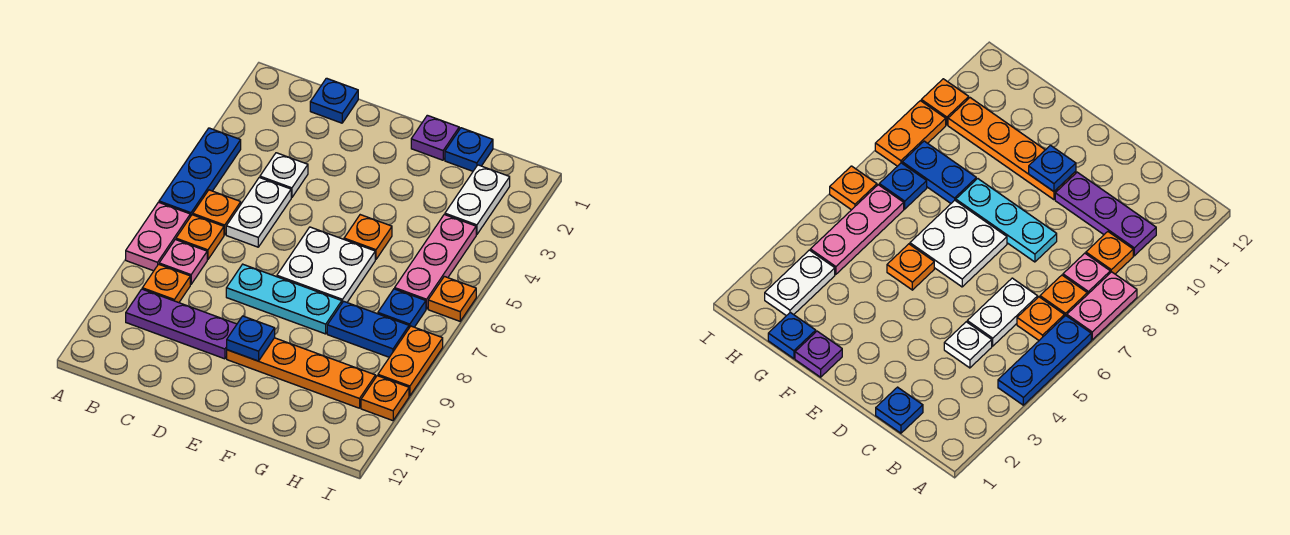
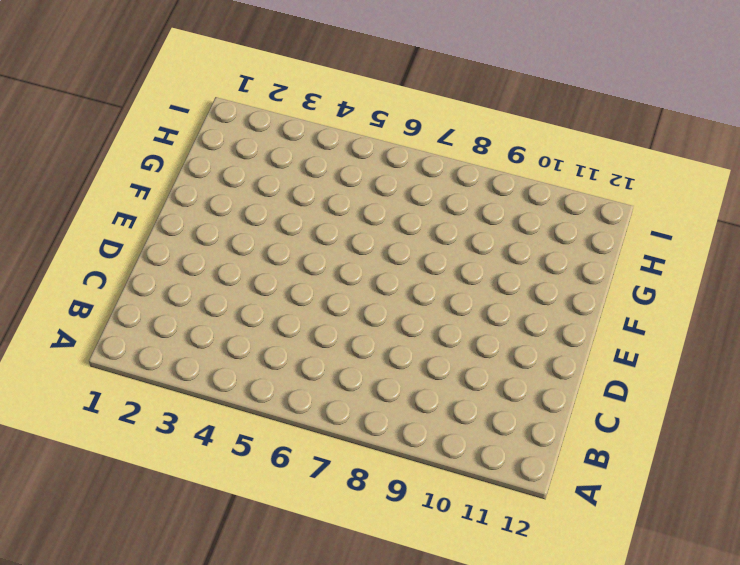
none -> blue plate A4:A6 level 1
none -> pink plate A7:A8 level 1
none -> orange plate B6 level 1

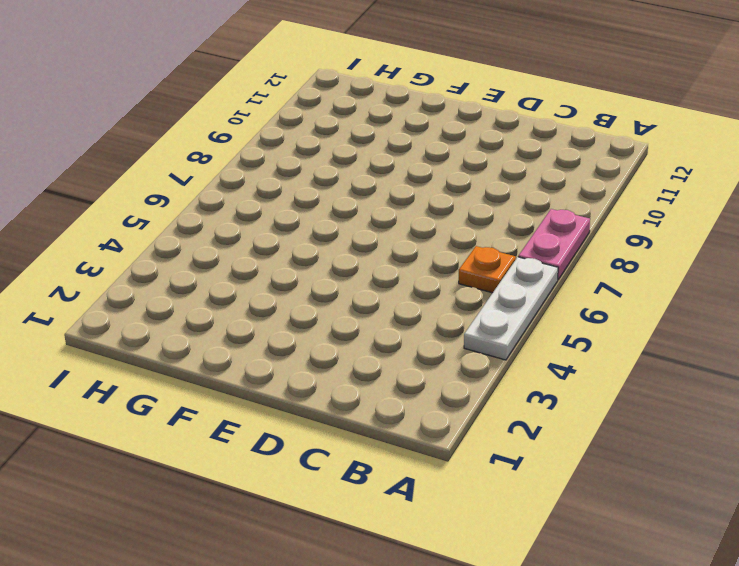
white plate A4:A6 level 1 -> blue plate A4:A6 level 1
none -> orange plate B7 level 1
none -> pink plate B8 level 1
none -> orange plate B9 level 1

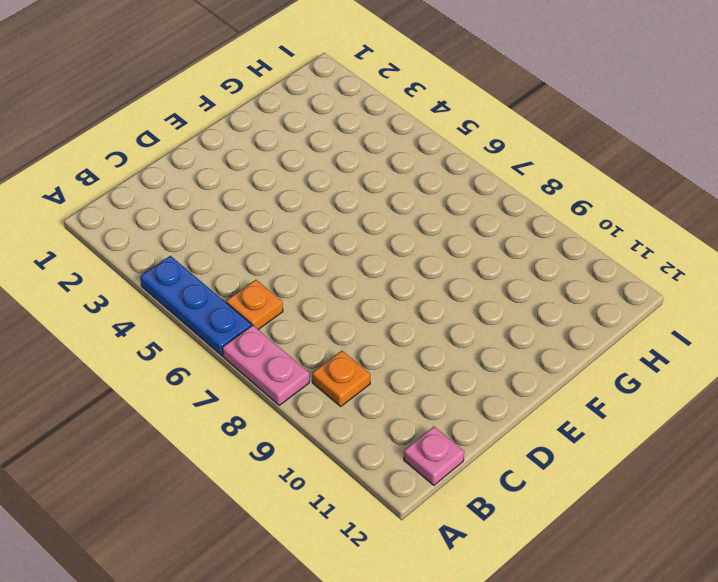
pink plate B12 level 1 -> pink plate B8 level 1
none -> orange plate B7 level 1
none -> purple plate B10:D10 level 1
none -> blue plate C1 level 1

